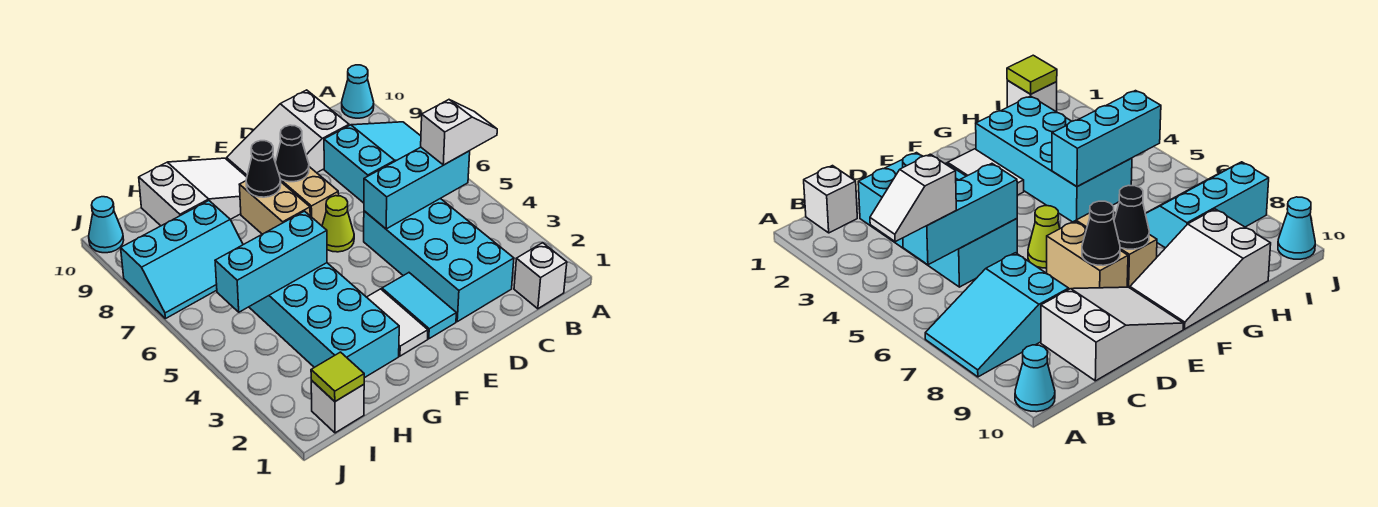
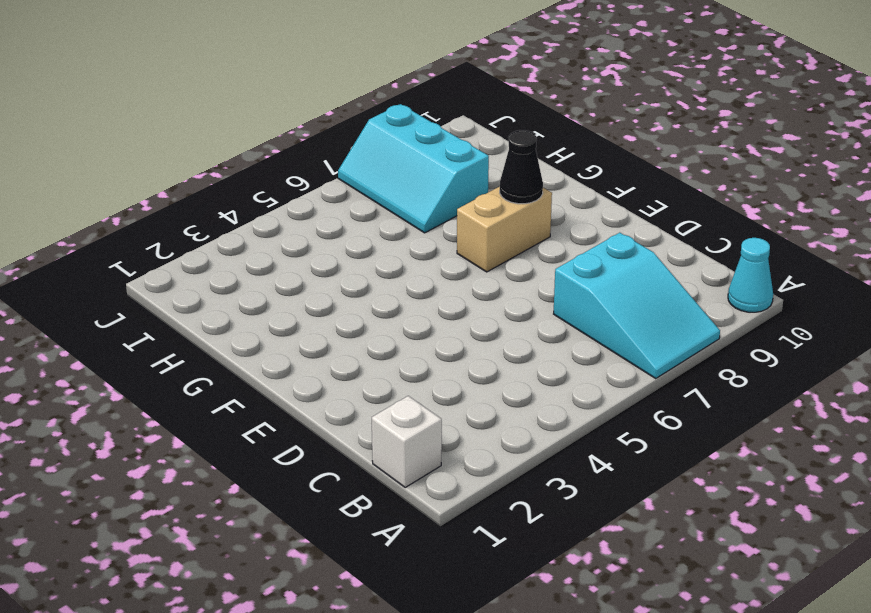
none -> cyan brick C2:D5 level 1
none -> white slope C9:E10 level 1 top C
none -> cyan tile E2:E3 level 1

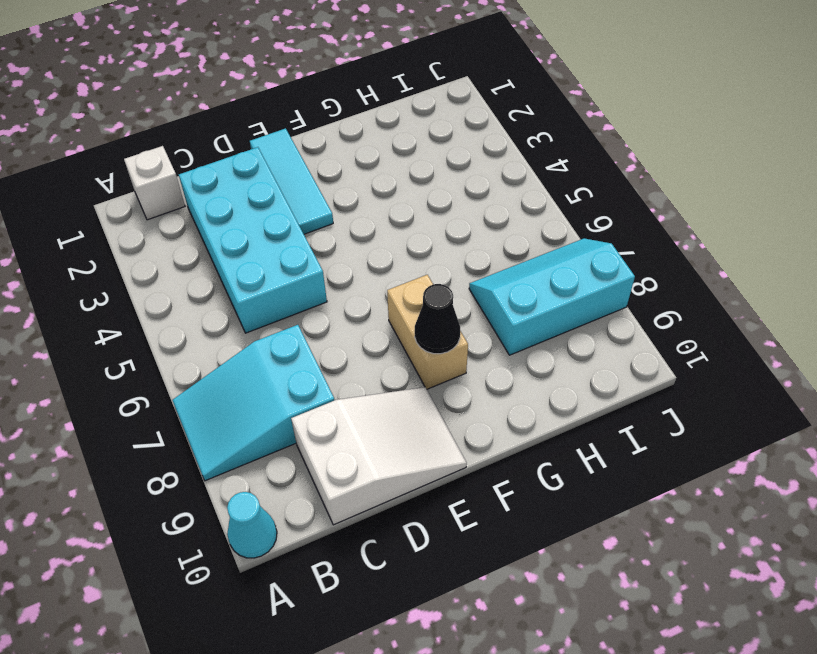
cyan tile E1:E3 level 1 -> cyan tile E2:E3 level 1
none -> lime cone E6 level 1
none -> tan brick E7:E8 level 1
none -> white tile F2:F3 level 1

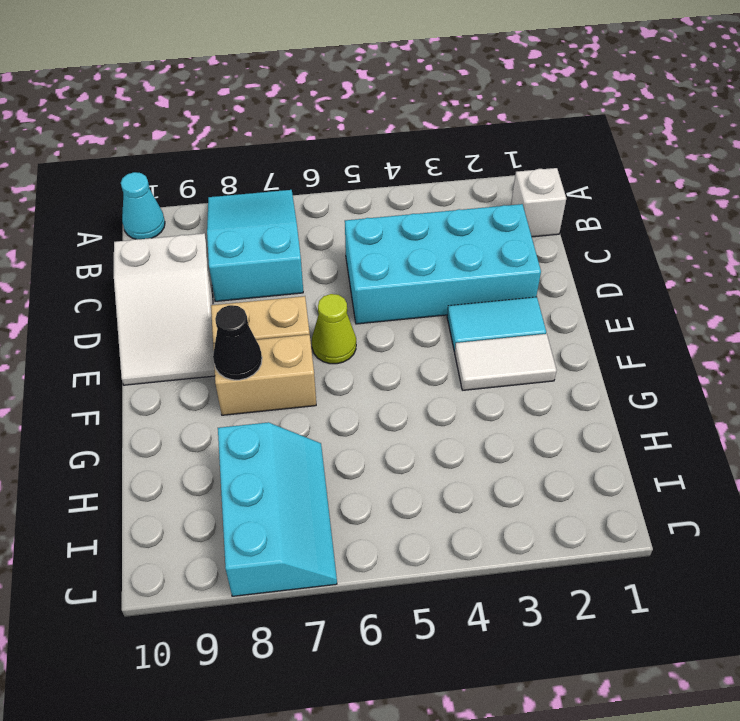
none -> white slope F9:H10 level 1 top H
none -> cyan brick G2:H5 level 1
none -> white brick I1 level 1

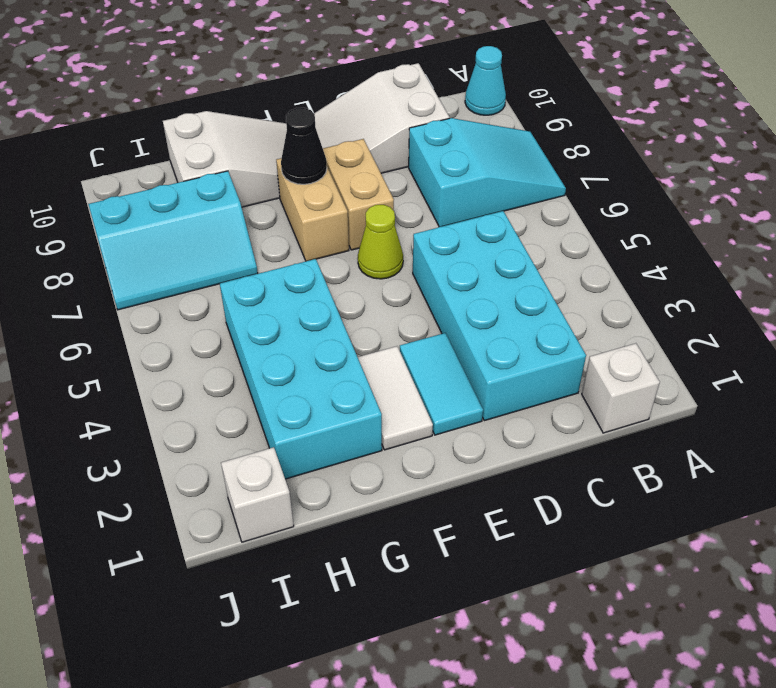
none -> cyan cone J10 level 1
none -> cyan brick B5:D5 level 2
none -> black cone E8 level 2

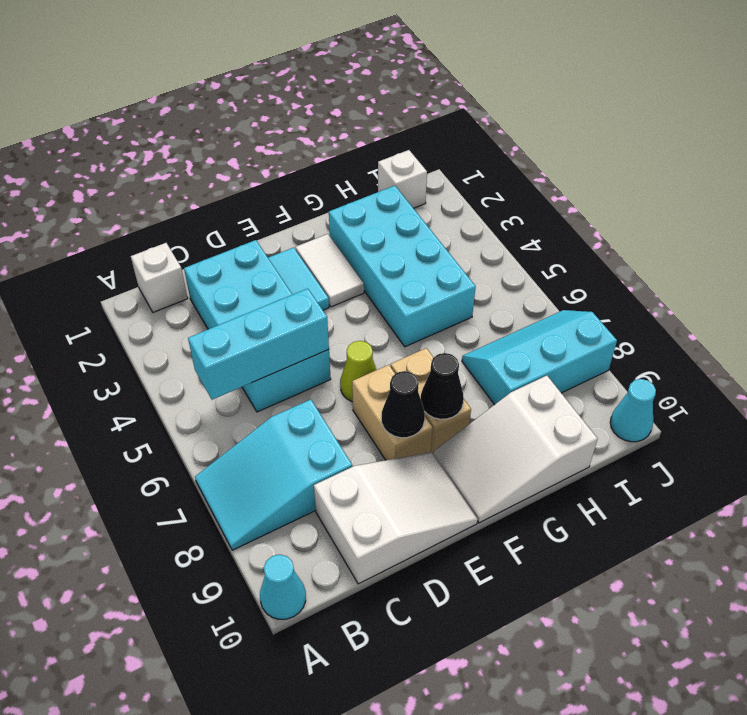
none -> cyan brick G5:I5 level 2
none -> lime tile I1 level 2
none -> white slope A5:B5 level 3 top B

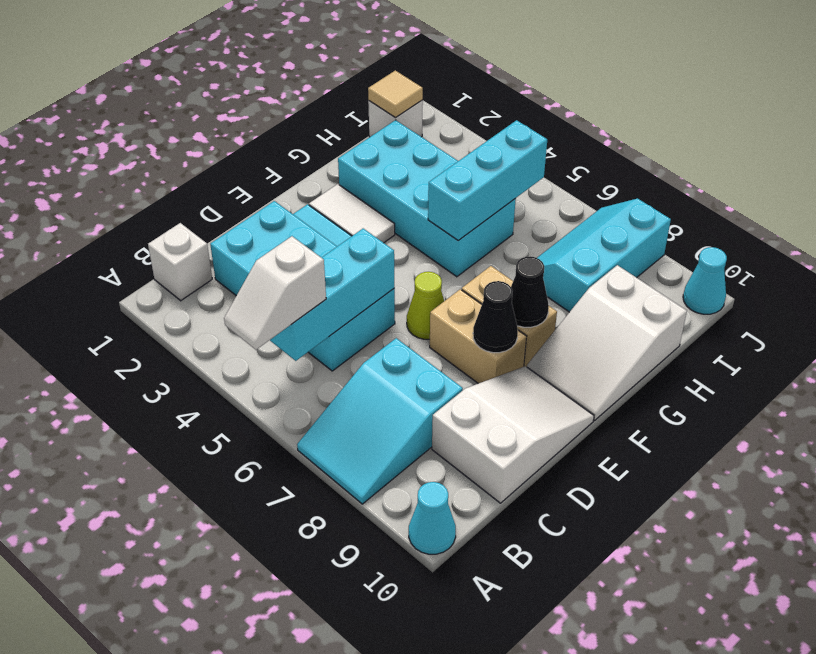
tan tile I1 level 2 -> lime tile I1 level 2

